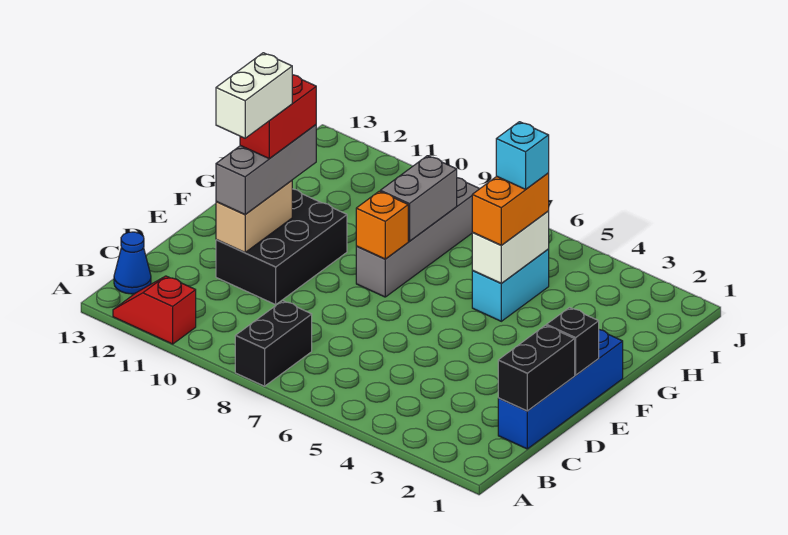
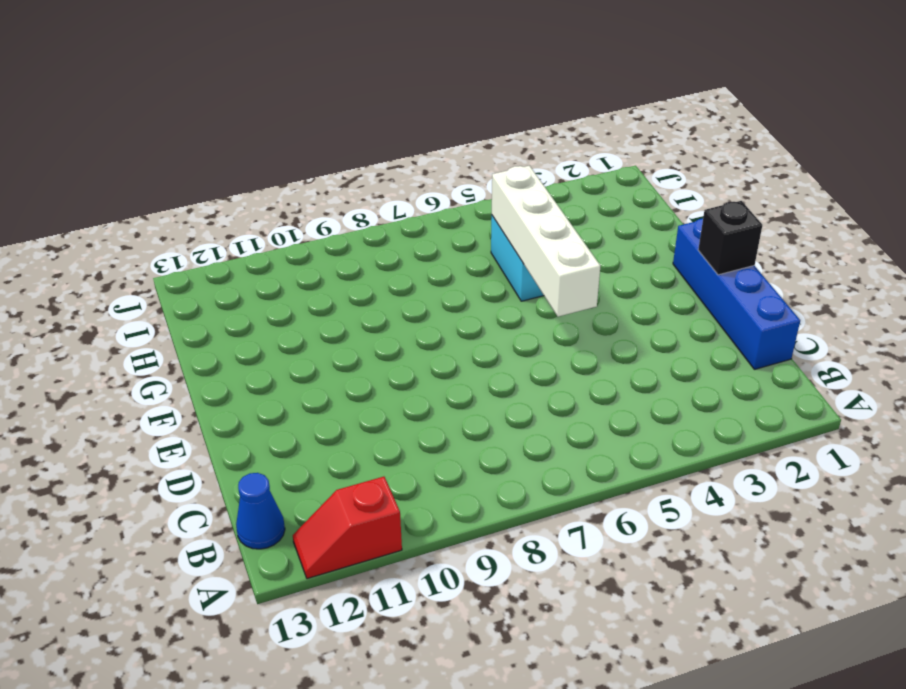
white brick E5:H5 level 2 -> white brick G5:H5 level 2
none -> black brick A8:B8 level 1
none -> black brick D10:F11 level 1
none -> grey brick F8:I8 level 1

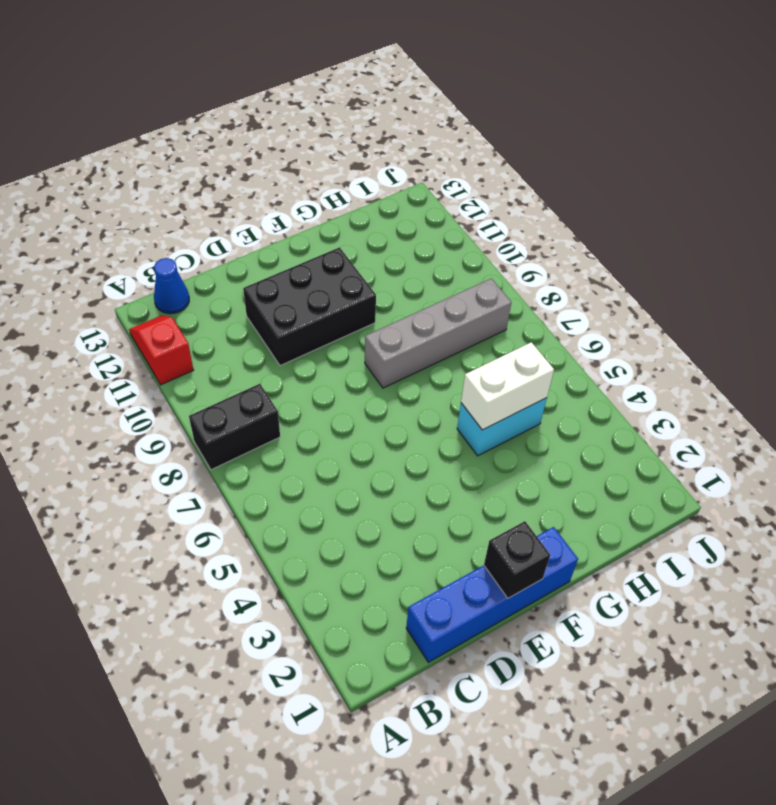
none -> black brick C1:D1 level 2
none -> tan brick D11:E11 level 2
none -> orange brick F8 level 2

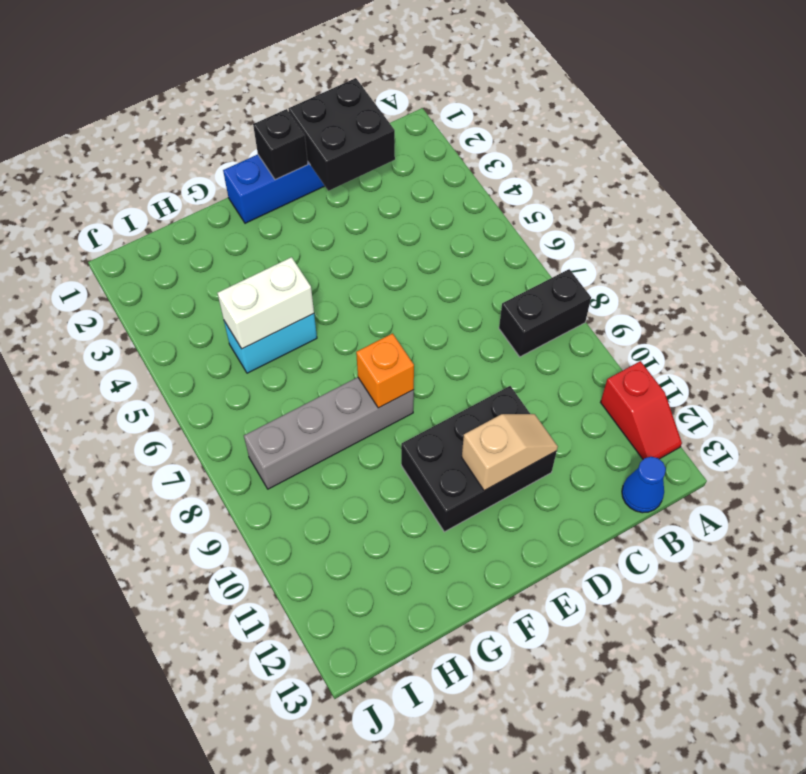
black brick C1:D2 level 2 -> black brick C1:D1 level 2
tan slope D11:E11 level 2 top E -> tan brick D11:E11 level 2
none -> grey brick G8:H8 level 2
none -> grey brick D11:F11 level 3
none -> orange brick G5:H5 level 3

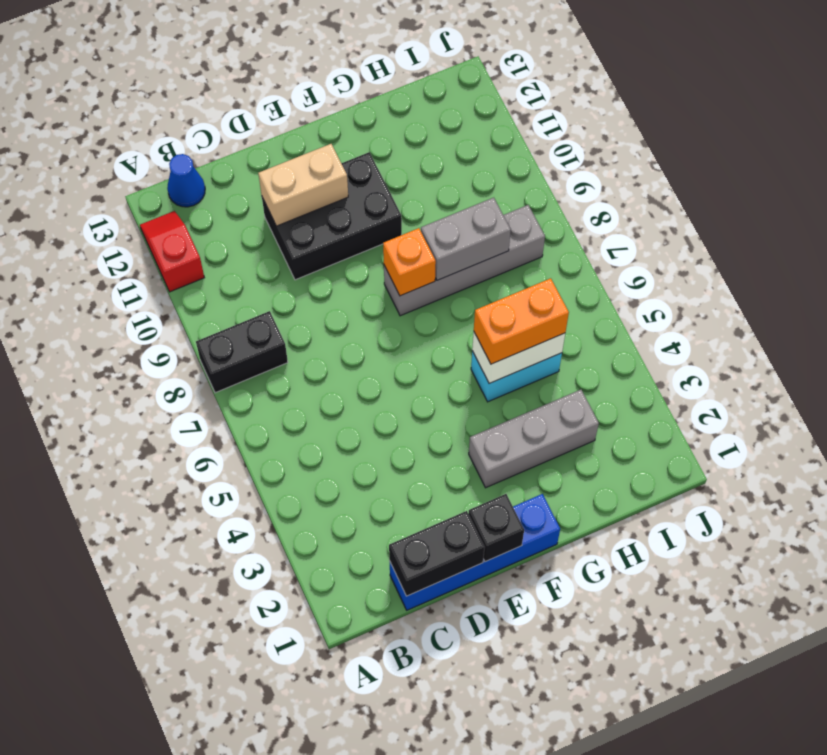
grey brick F3:H3 level 1 -> grey brick D11:F11 level 3
none -> red brick E11:F11 level 4
none -> cyan brick H5 level 4
none -> white brick D11:E11 level 5

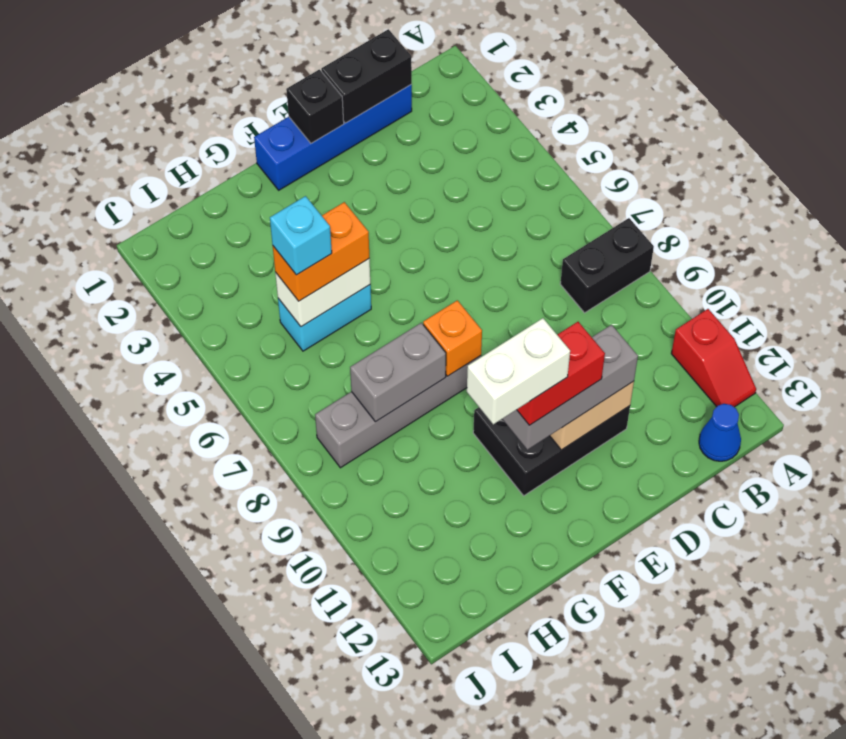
white brick F11:G11 level 5 -> white brick D11:E11 level 5

